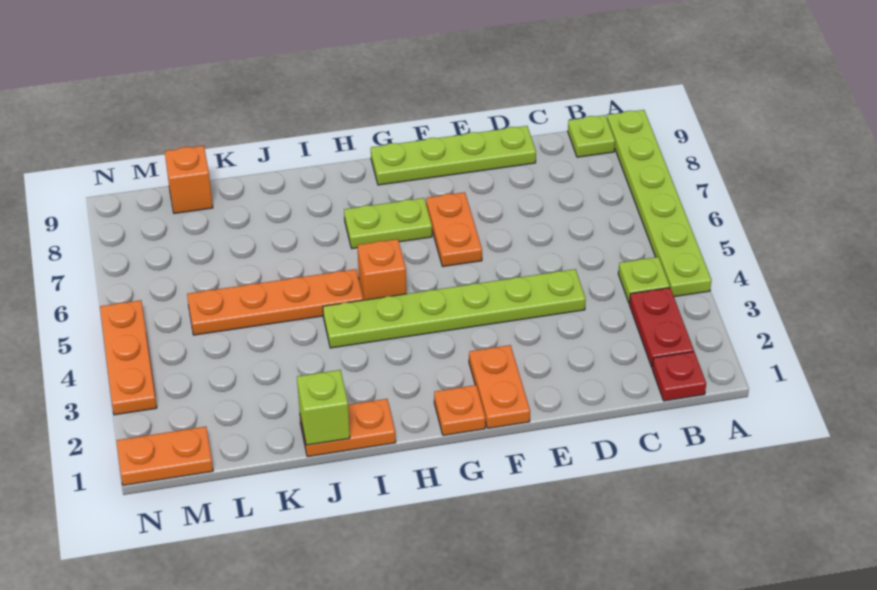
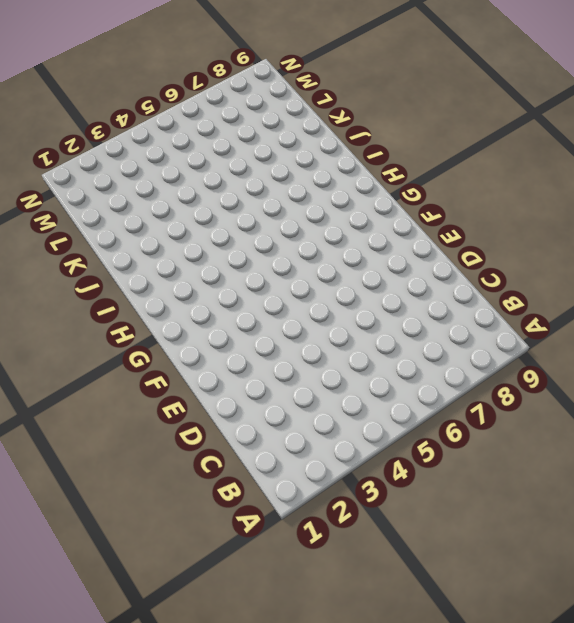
none -> lime plate A4:A9 level 1
none -> red plate B1 level 1
none -> red plate B2:B3 level 1

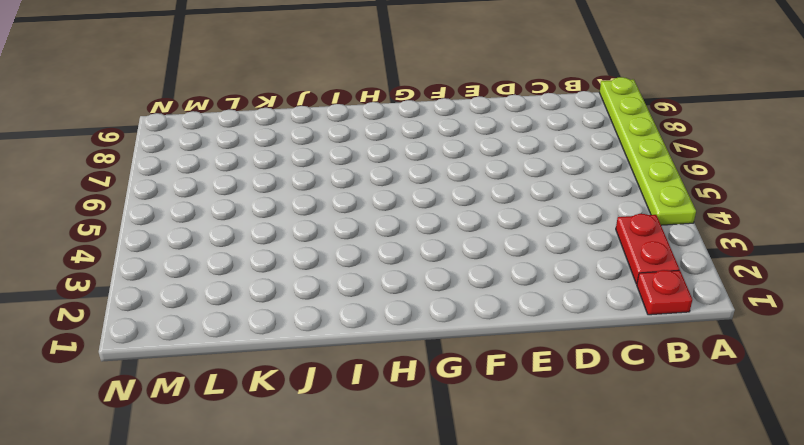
none -> lime plate B4 level 1
none -> lime plate B9 level 1
none -> lime plate D4:I4 level 1

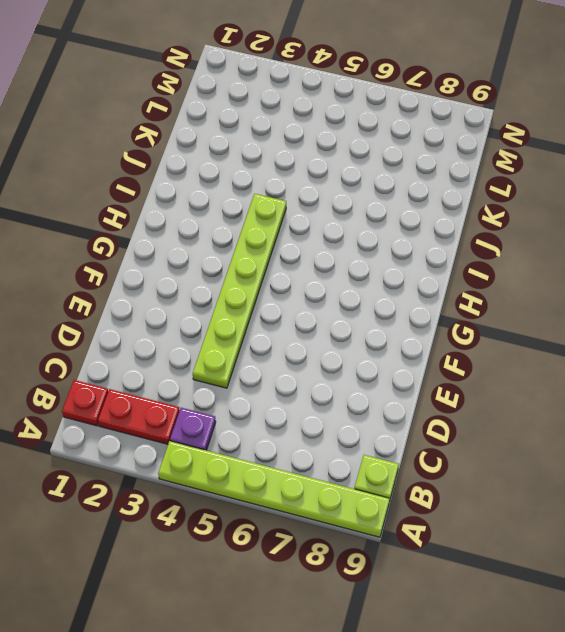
purple plate B4 level 1 -> lime plate B4 level 1
none -> lime plate D9:G9 level 1
none -> orange plate F1:F2 level 1
none -> orange plate F6:F7 level 1

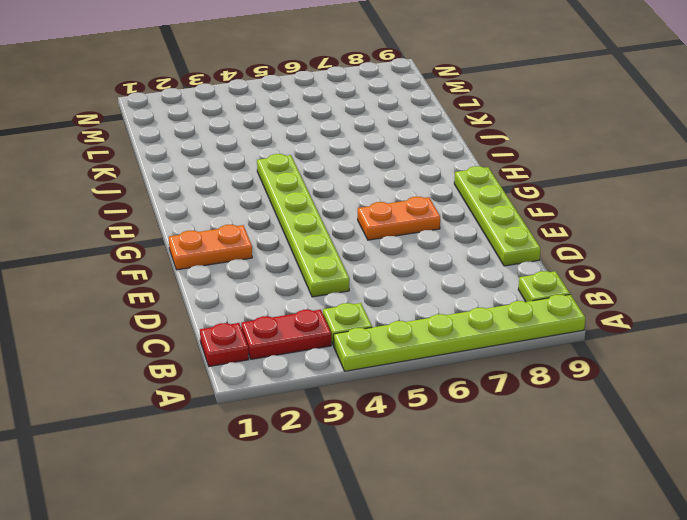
none -> orange plate G1 level 1
none -> lime plate G7:H7 level 1
none -> orange brick H5 level 1

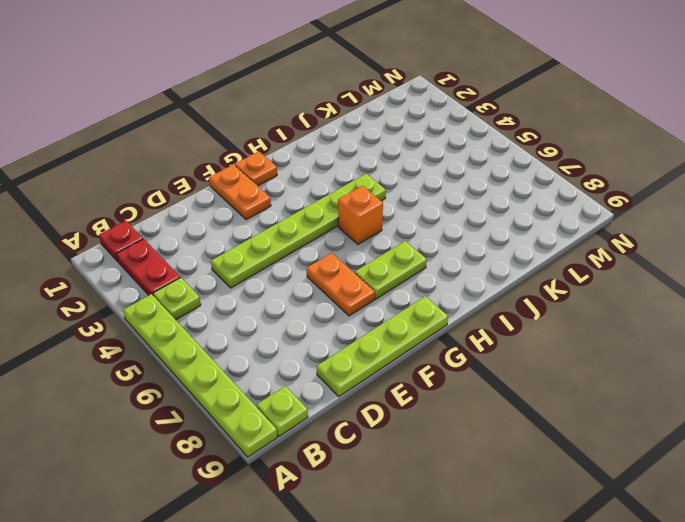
none -> orange plate I1:J1 level 1
none -> orange plate I5:L5 level 1
none -> orange brick L9 level 1

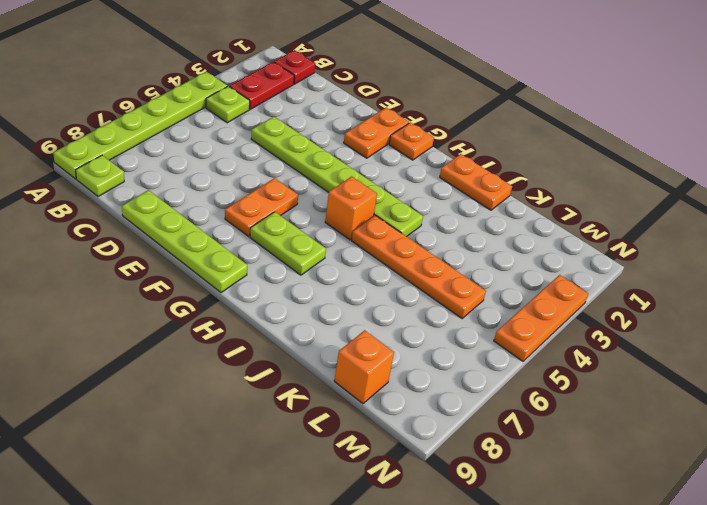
none -> orange plate M1:N1 level 1
none -> lime brick J1 level 2

